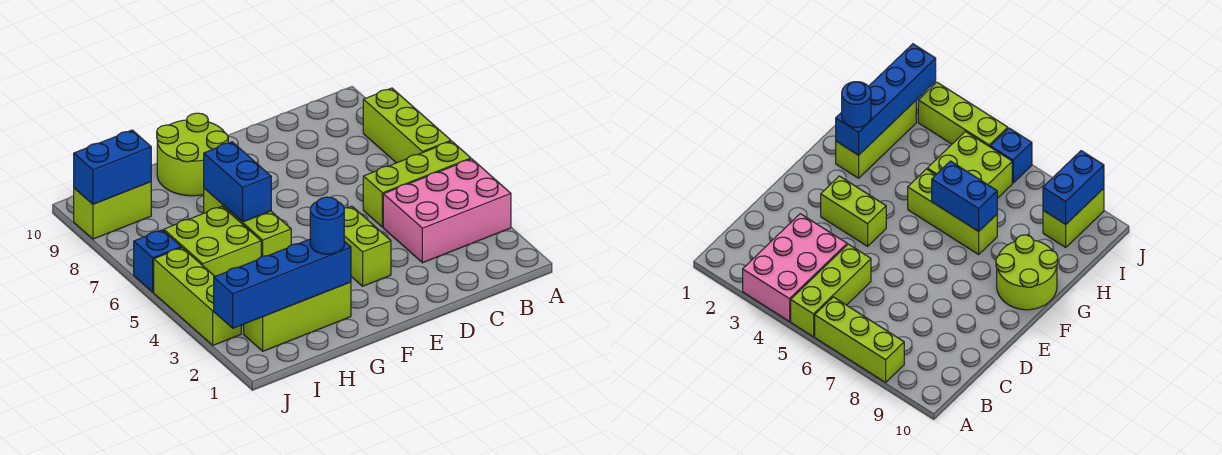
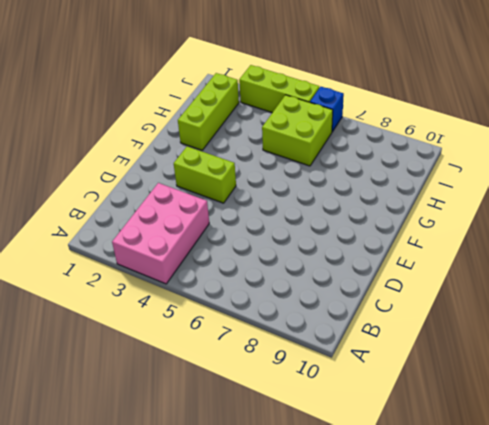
none -> lime brick A5:C5 level 1
none -> lime brick A6:A8 level 1
none -> lime round brick F9:G10 level 1

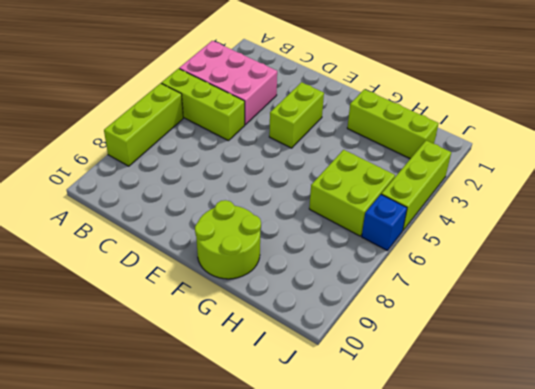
none -> lime brick G5:G7 level 1
none -> lime brick I9:J9 level 1
none -> blue brick G2:J2 level 2

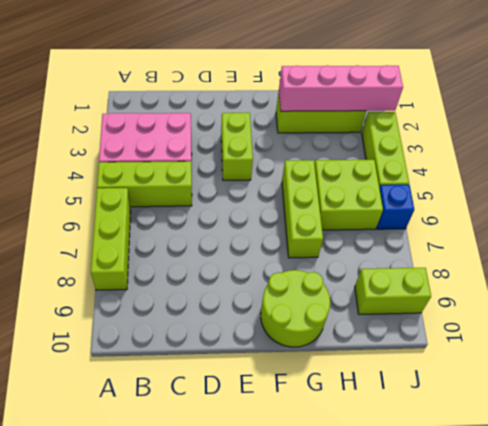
pink brick G2:J2 level 2 -> blue brick G2:J2 level 2
none -> blue brick G6:G7 level 2
none -> blue brick I9:J9 level 2
none -> blue round brick G2 level 3

